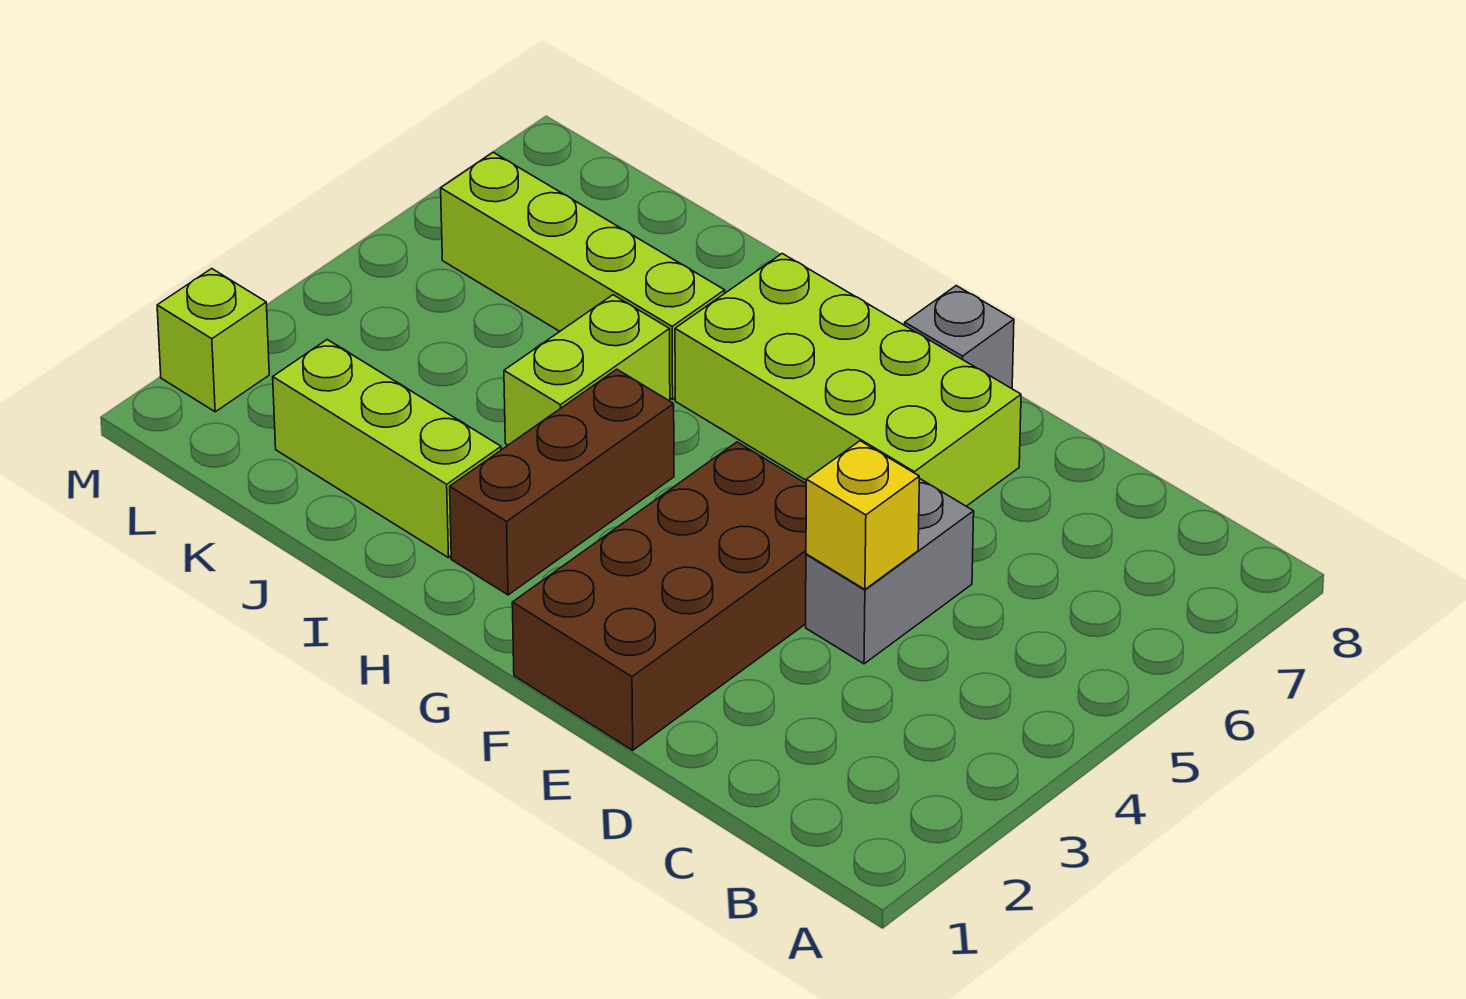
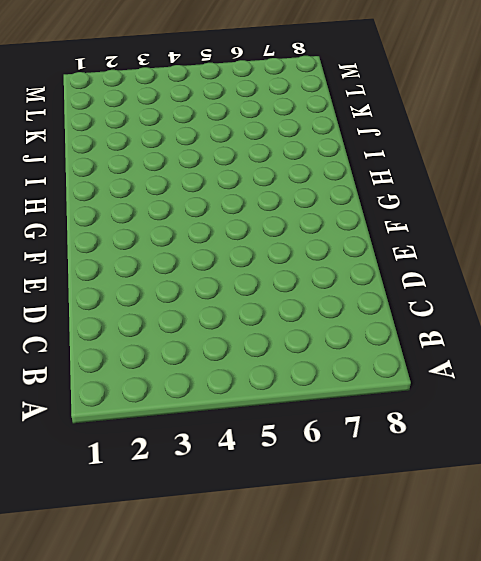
none -> grey brick D4:D5 level 1
none -> brown brick E1:F4 level 1

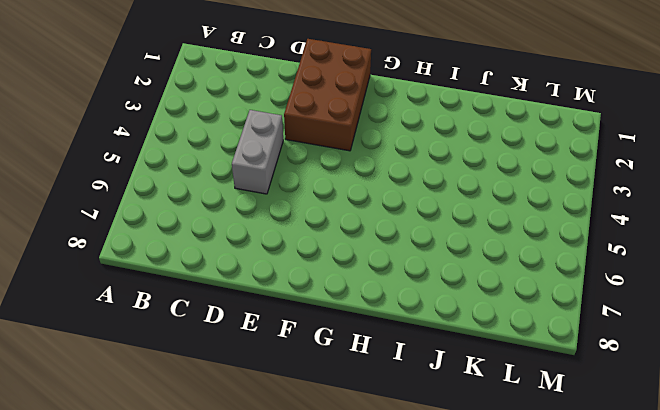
brown brick E1:F3 level 1 -> brown brick E1:F4 level 1
none -> lime brick E6:H7 level 1
none -> grey brick F8 level 1

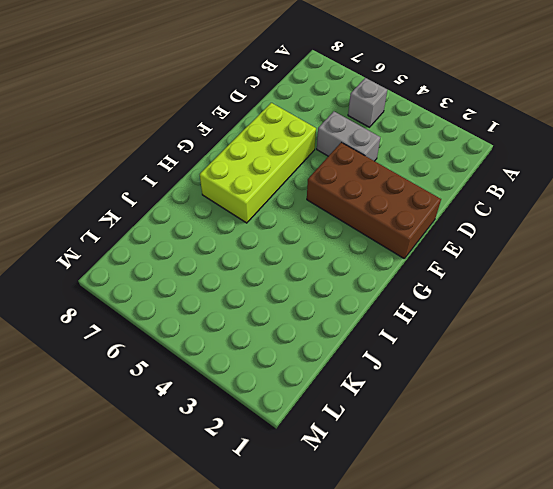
grey brick B5 level 1 -> grey brick F8 level 1
none -> brown brick H2:H4 level 1
none -> lime brick I2:K2 level 1

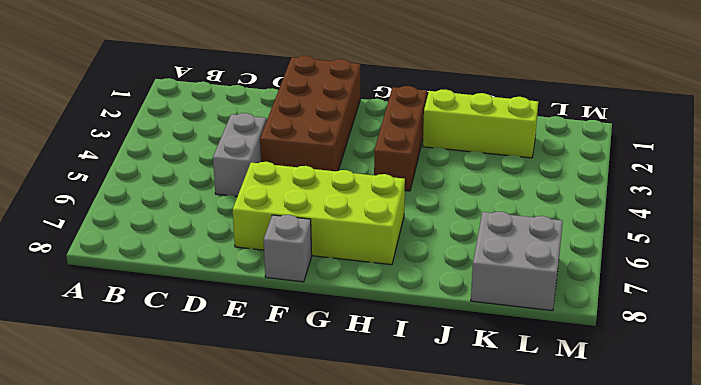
grey brick K7:L8 level 1 -> none
none -> lime brick I4:I5 level 1
none -> lime brick I6:L6 level 1

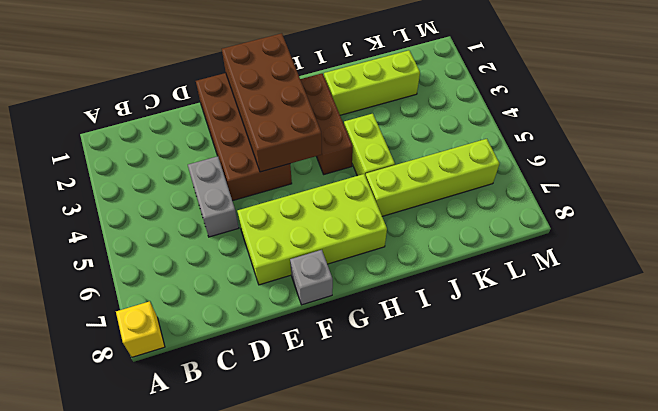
yellow brick A8 level 1 -> yellow brick D4 level 2
brown brick F1:G4 level 2 -> none
none -> lime brick M2 level 1

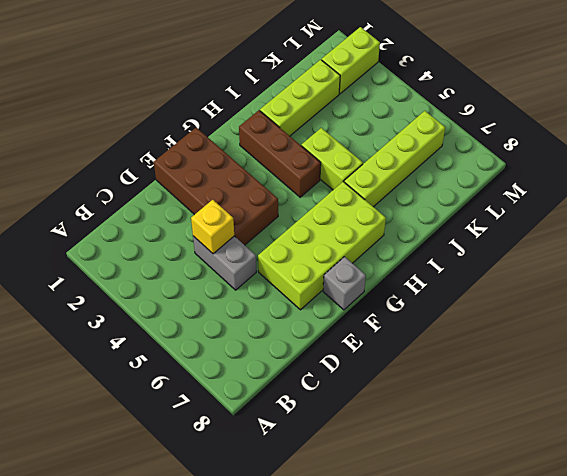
lime brick L2:M2 level 1 -> lime brick M2 level 1

